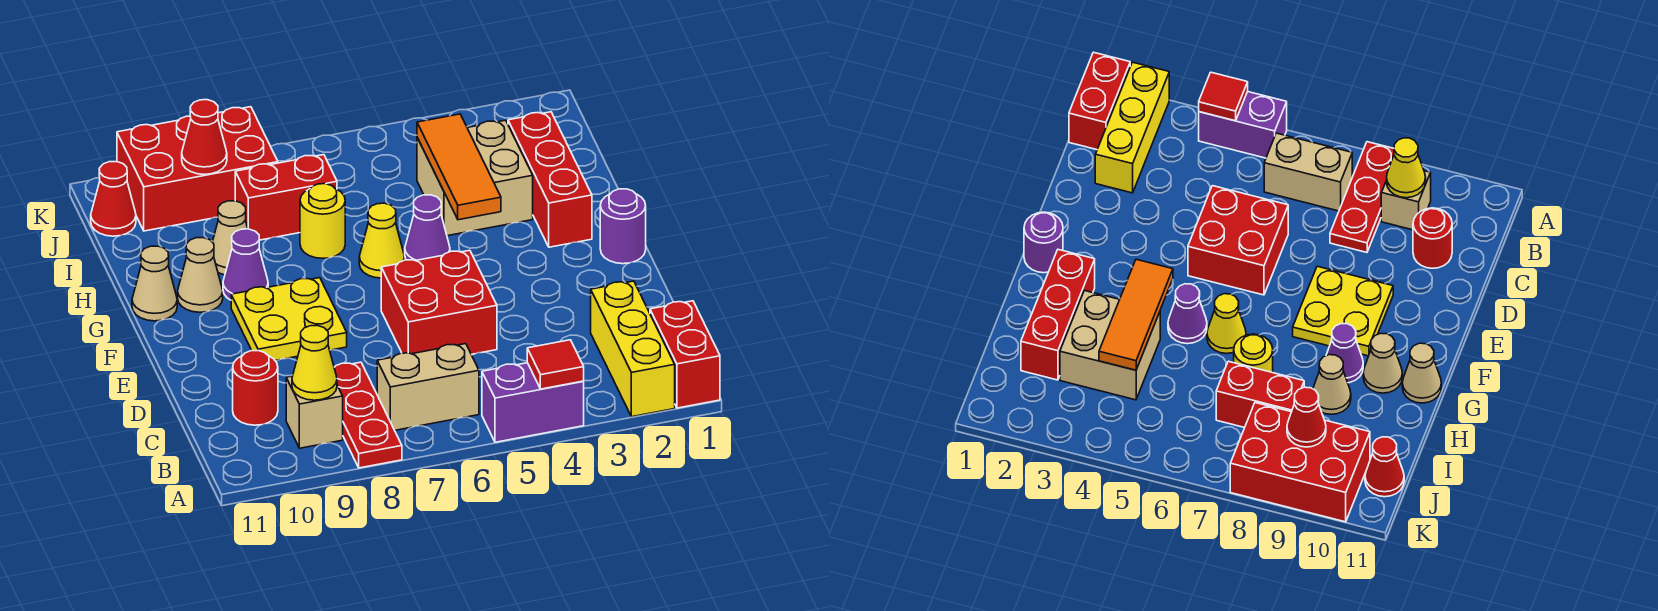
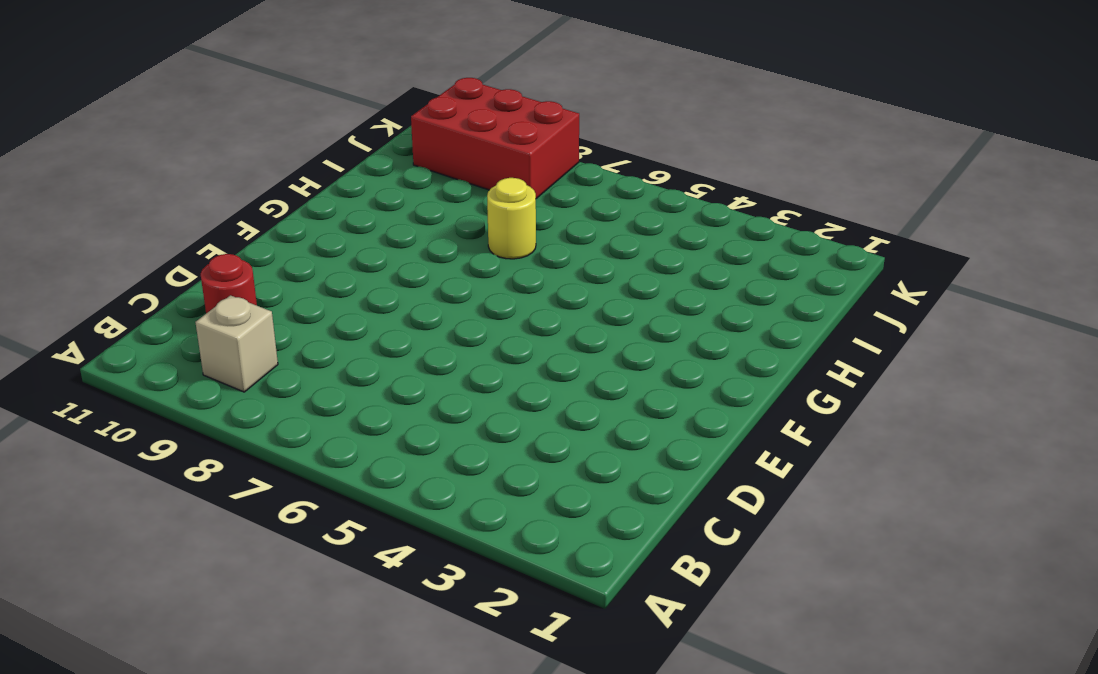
none -> red brick A1:B1 level 1
none -> yellow brick A2:C2 level 1
none -> purple brick A4:A5 level 1

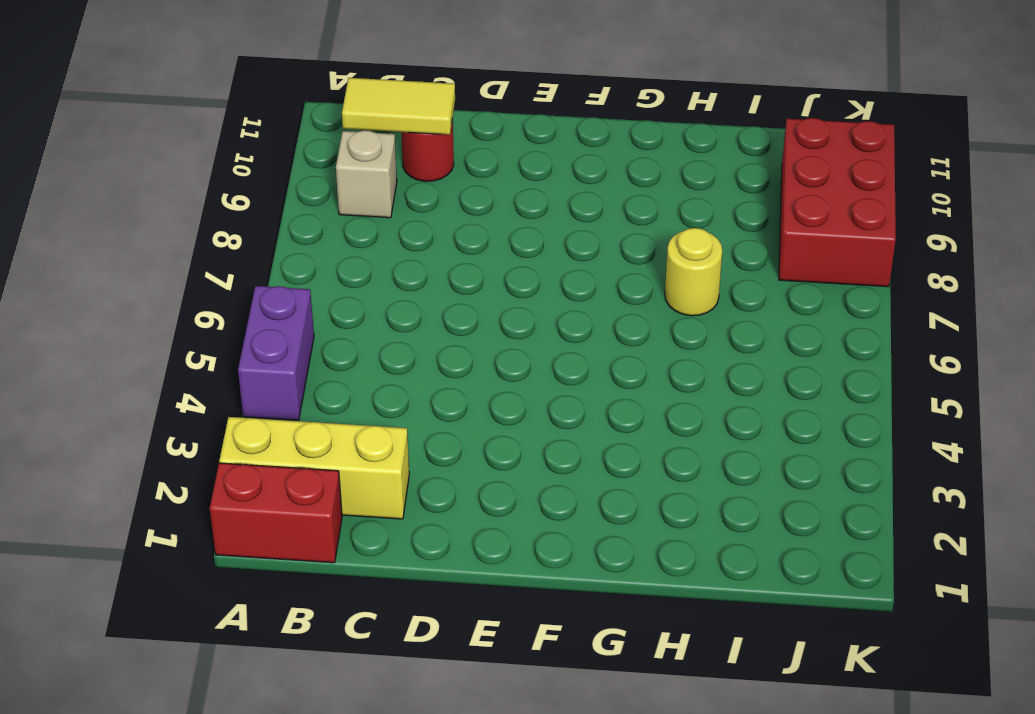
yellow tile B10:C10 level 2 -> none
none -> red plate A8:C8 level 1
none -> tan brick B6:B7 level 1
none -> red brick D5:E6 level 1

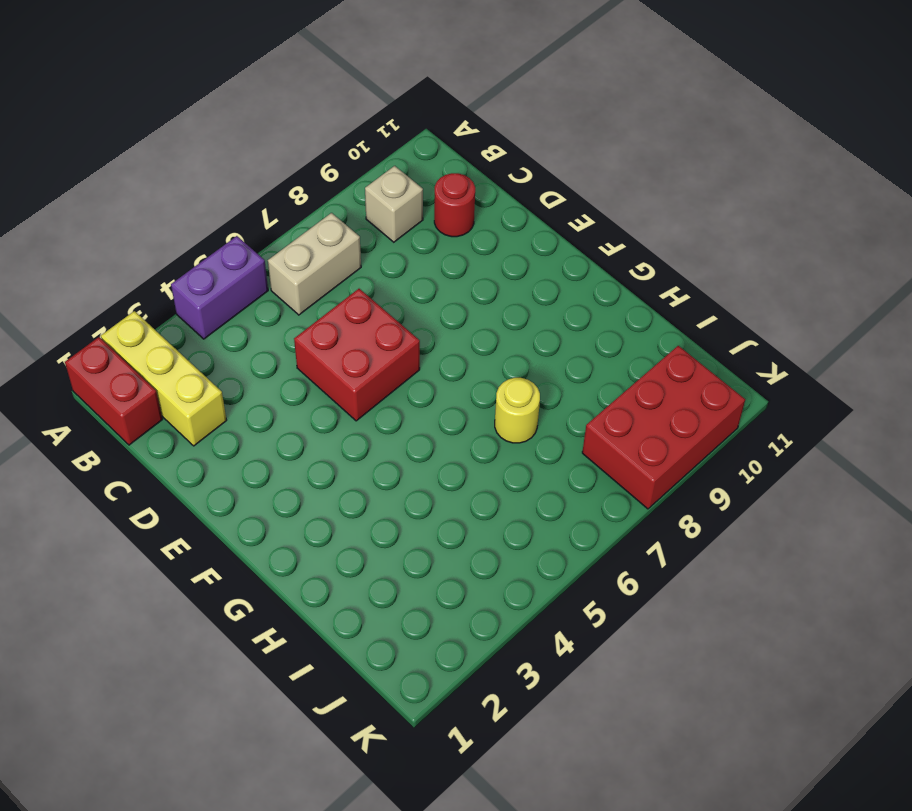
none -> red plate A8:C8 level 1
none -> yellow plate E8:F9 level 1
none -> purple round brick F1 level 1

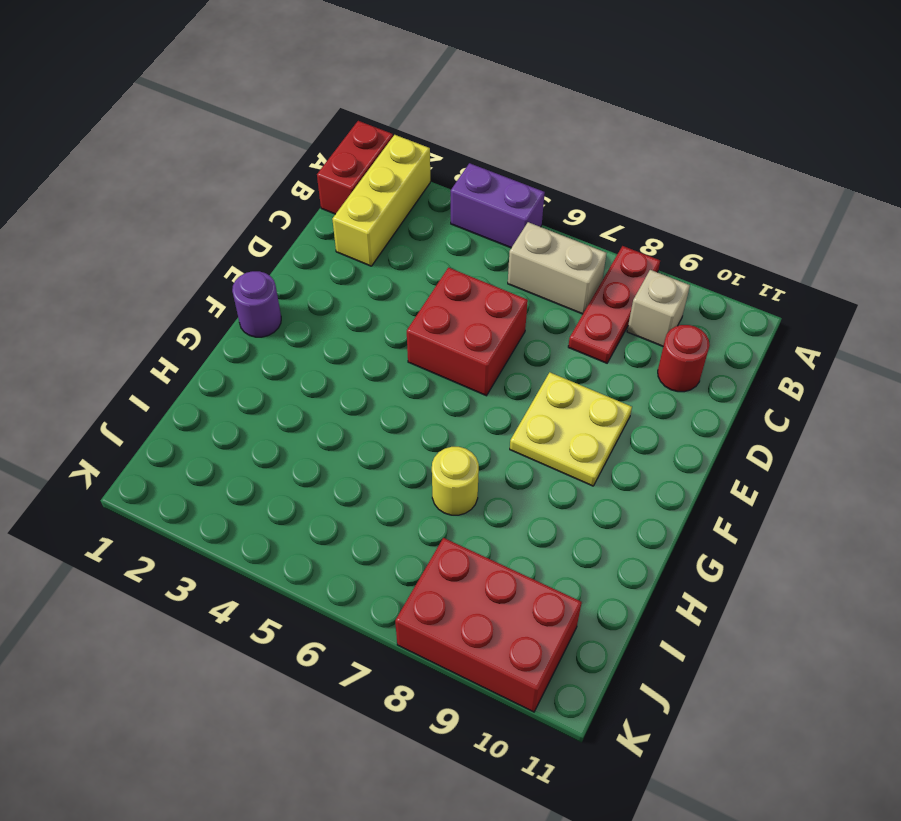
none -> red brick G2:I2 level 1
none -> purple cone G5 level 1
none -> yellow cone G6 level 1

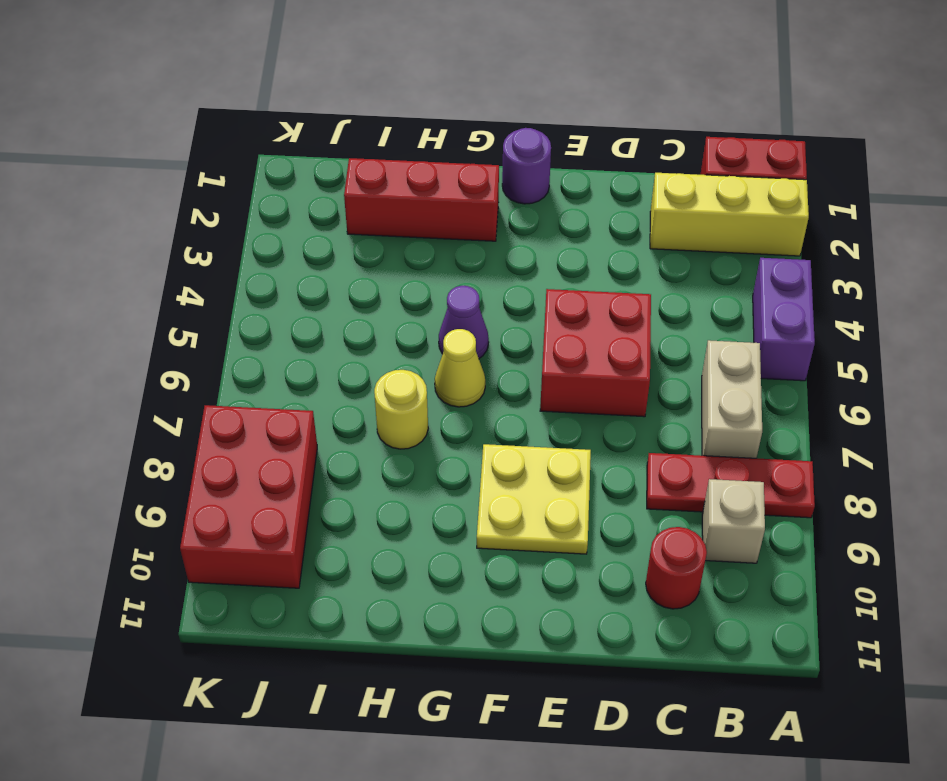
none -> purple cone G9 level 1
none -> tan cone G10 level 1
none -> tan cone G11 level 1

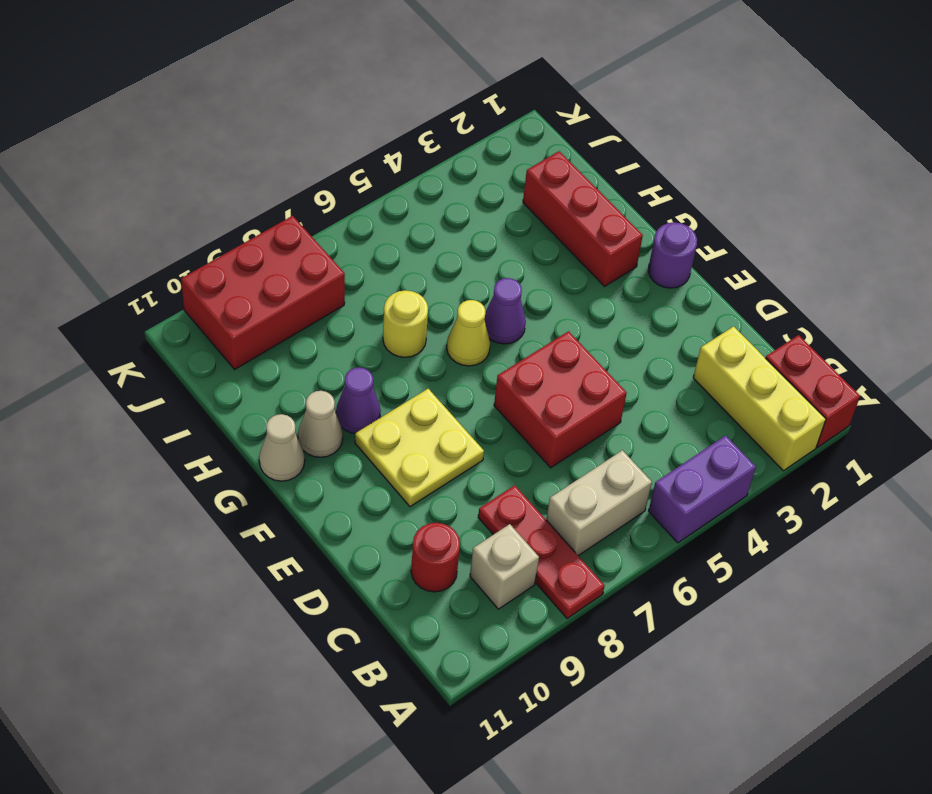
none -> tan brick H3:I4 level 1
none -> tan cone H9 level 1
none -> red brick I7:I8 level 1

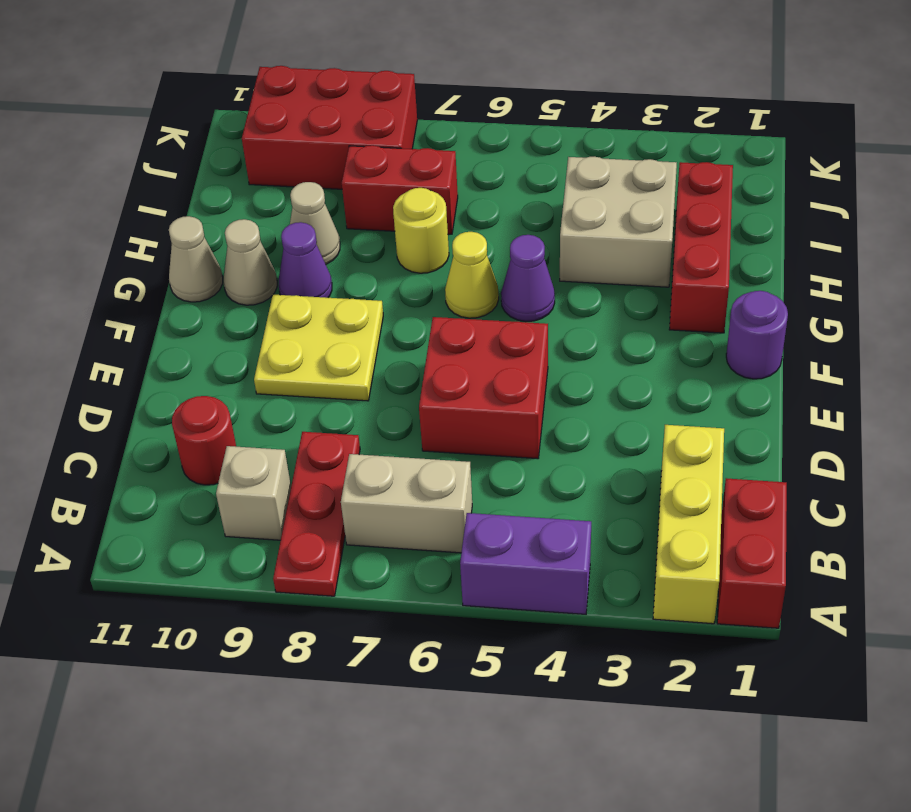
none -> red cone J11 level 1
none -> red tile A4 level 2
none -> yellow cone B9 level 2

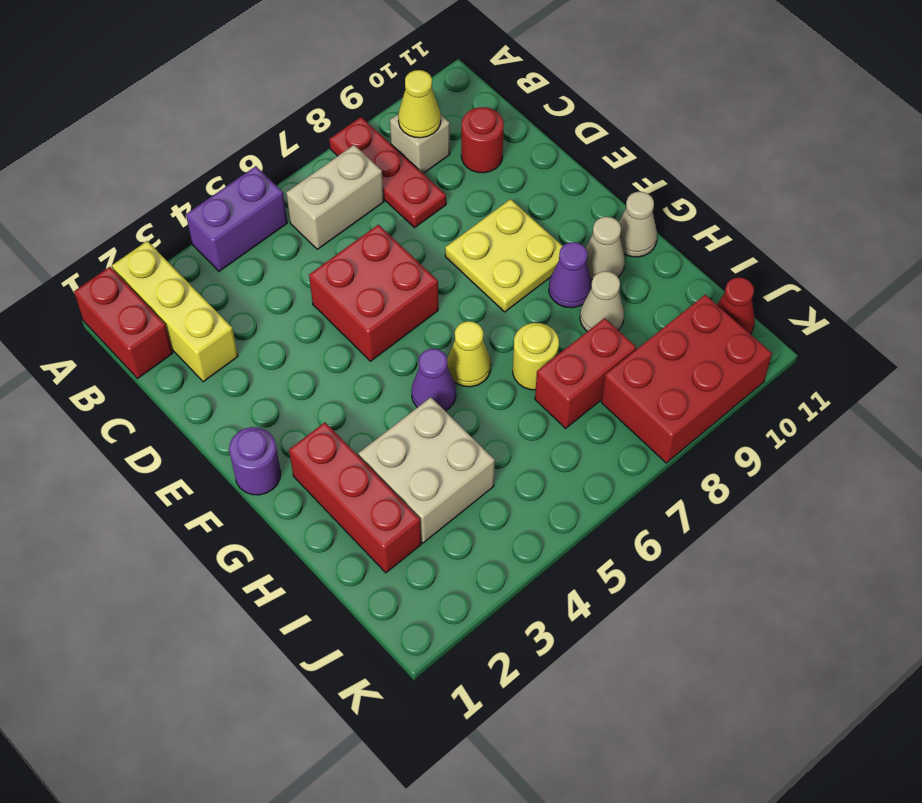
none -> red tile A4 level 2
none -> orange tile G4:I4 level 2
none -> red cone J9 level 2

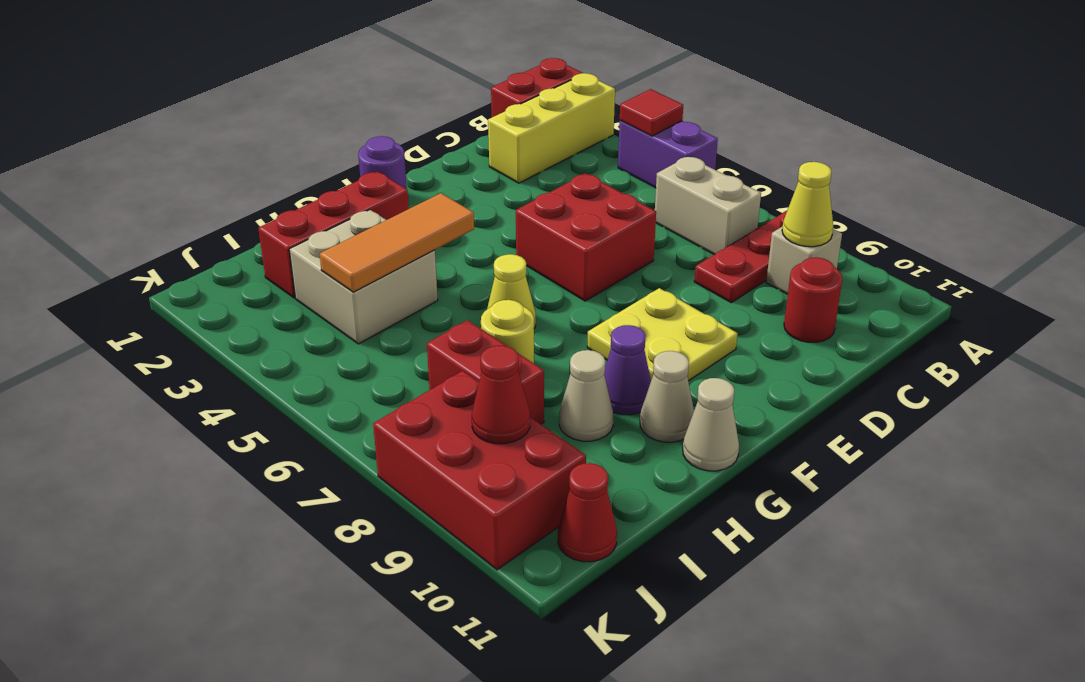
none -> purple cone G5 level 1

